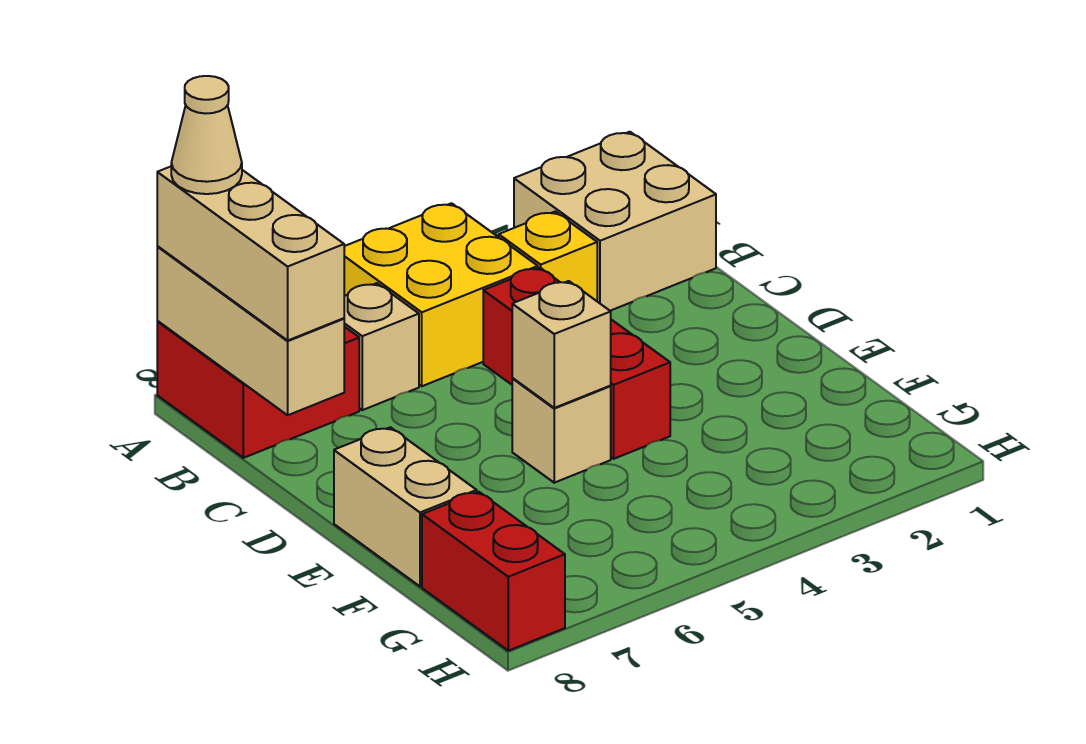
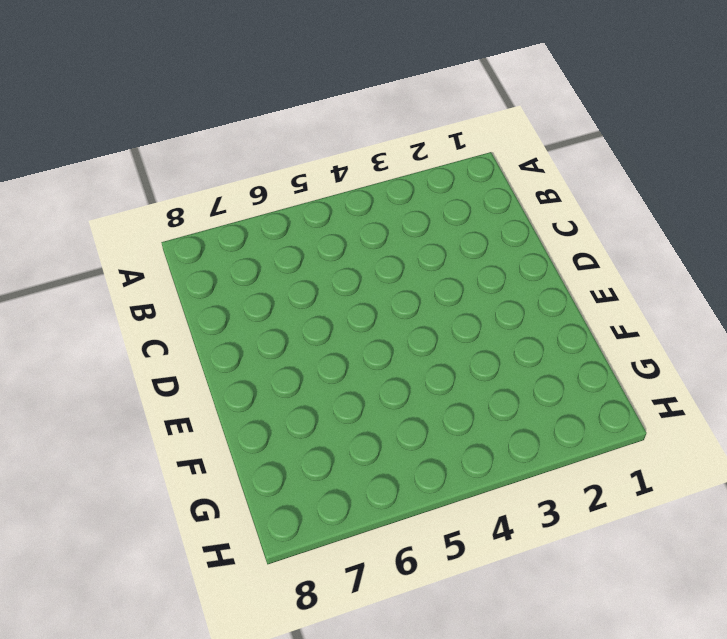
none -> tan brick A1:B2 level 1
none -> yellow brick A4:B5 level 1
none -> red brick A7:B8 level 1

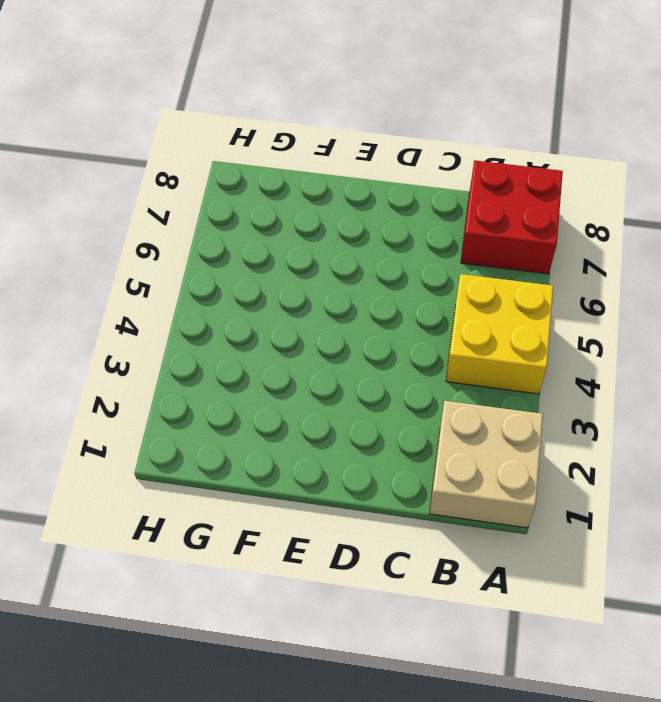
none -> yellow brick B3 level 1
none -> tan brick B6 level 1
none -> red brick C4:E4 level 1

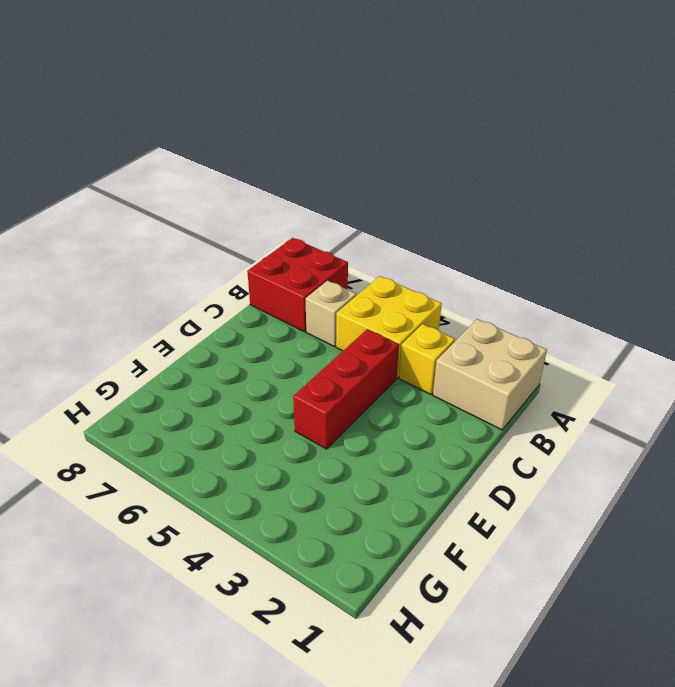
none -> tan brick E5 level 1
none -> tan brick E8:F8 level 1
none -> red brick G8:H8 level 1

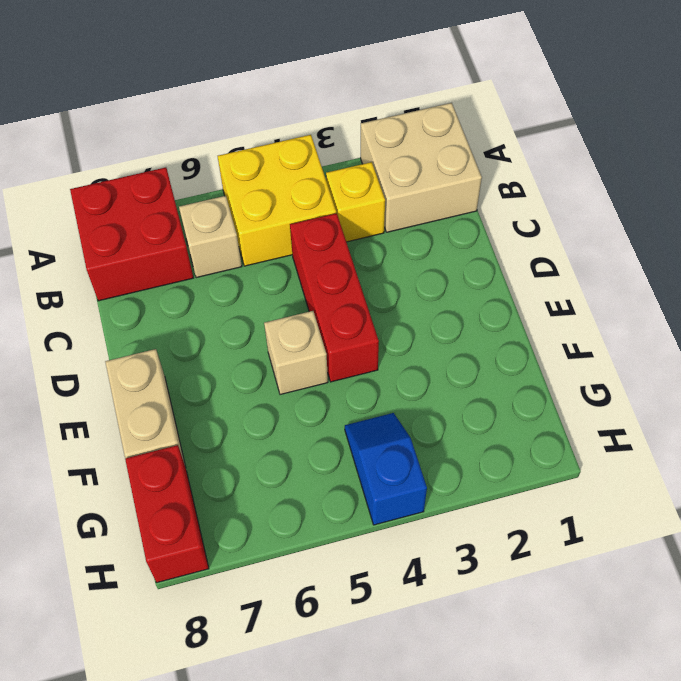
blue slope G4:H4 level 1 top H -> none
none -> tan brick A8:C8 level 2
none -> tan brick E5 level 2
none -> tan brick A8:C8 level 3

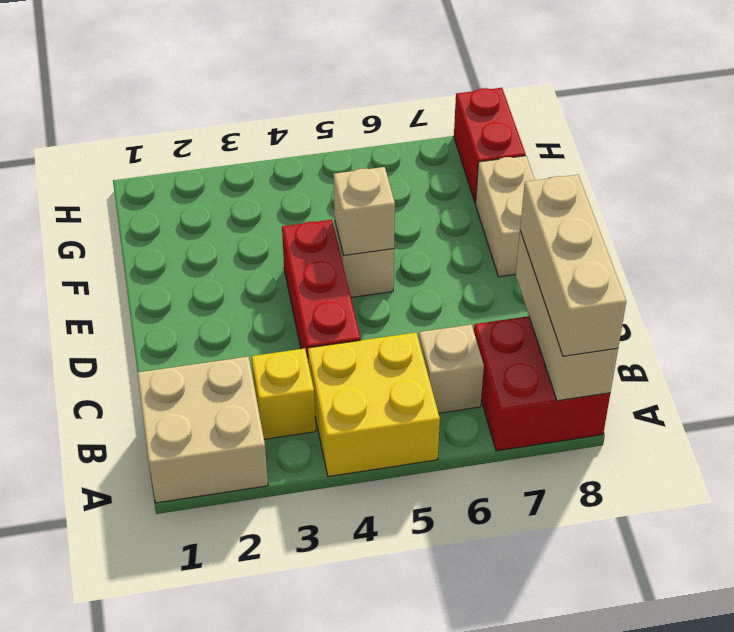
none -> tan cone A8 level 4

